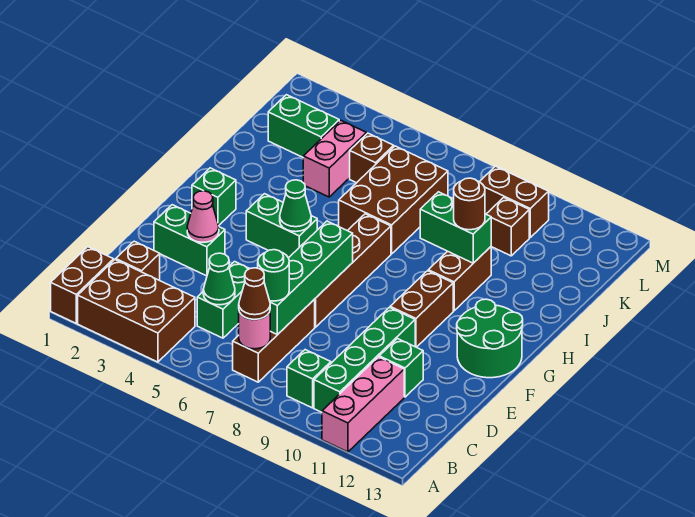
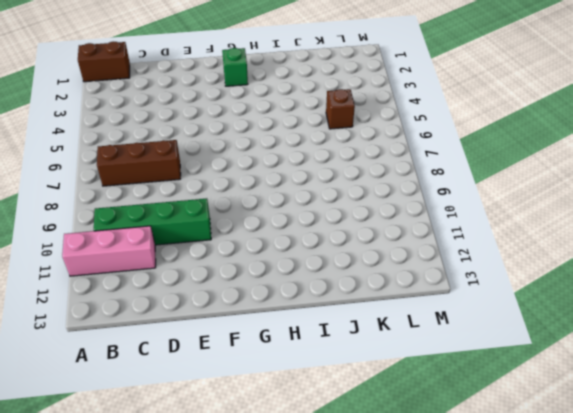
none -> brown brick A2:B4 level 1
none -> green brick B9 level 1
none -> brown brick C2 level 1
none -> green brick C5:D5 level 1

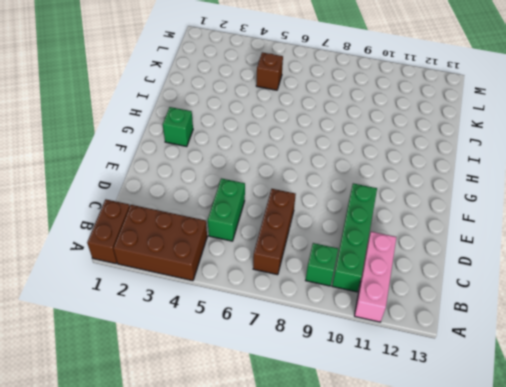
none -> brown brick C2 level 1
none -> green brick D11 level 1
none -> green brick E2:E3 level 1
none -> brown brick E7:H7 level 1

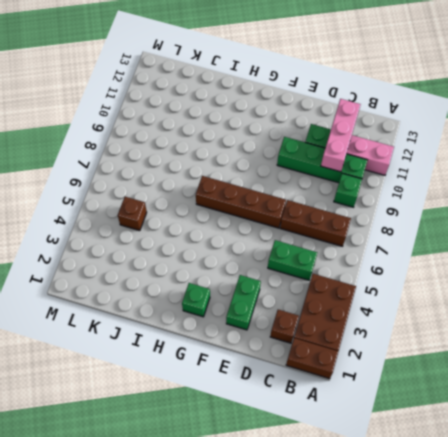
pink brick C10:C12 level 2 -> none
none -> brown brick F10:G10 level 1
none -> green round brick F12:G13 level 1
none -> green brick G4:G5 level 1
none -> brown brick H10:I10 level 1

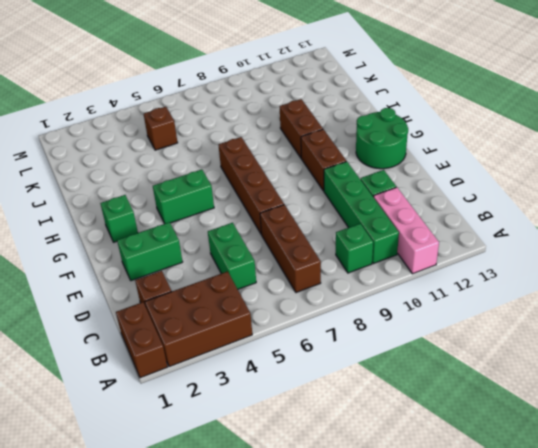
none -> brown brick I6:K7 level 1
none -> pink brick J4:K4 level 1
none -> green brick K2:K3 level 1
none -> brown brick K10 level 1

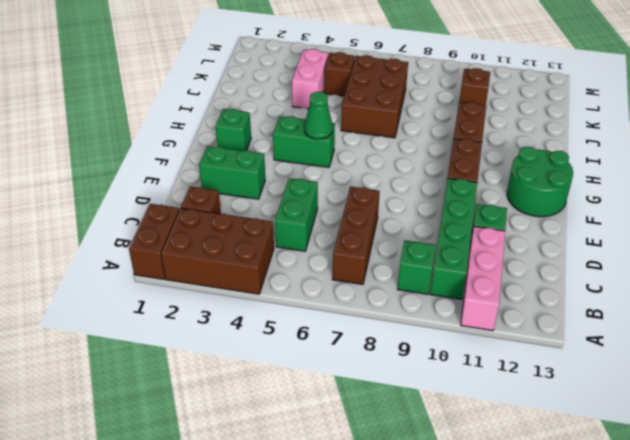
none -> brown brick E7:H7 level 1
none -> green brick K2:K3 level 1
none -> brown brick L9:L10 level 1
none -> pink round brick B7 level 2

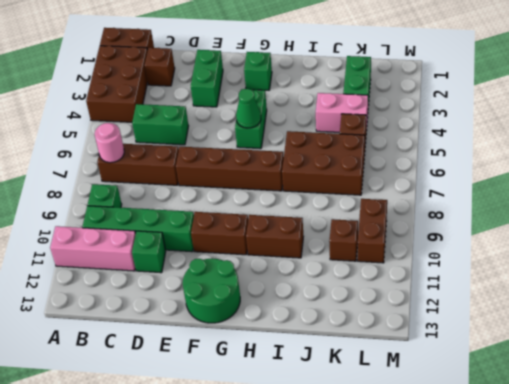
none -> green cone C5 level 2
none -> green brick C7:F7 level 2
none -> pink cone E3 level 2
none -> green brick I9:I10 level 2

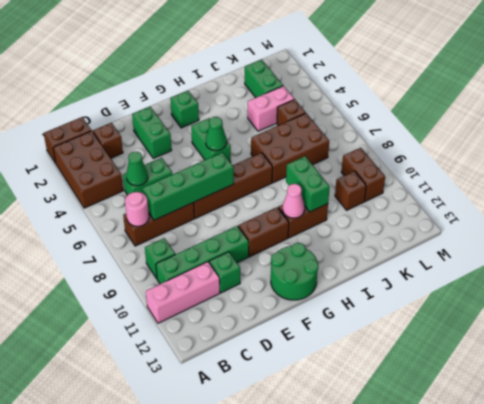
pink cone H10 level 2 -> pink cone E3 level 2
none -> brown cone B7 level 3
none -> green round brick C7 level 3
none -> brown round brick I10 level 3

